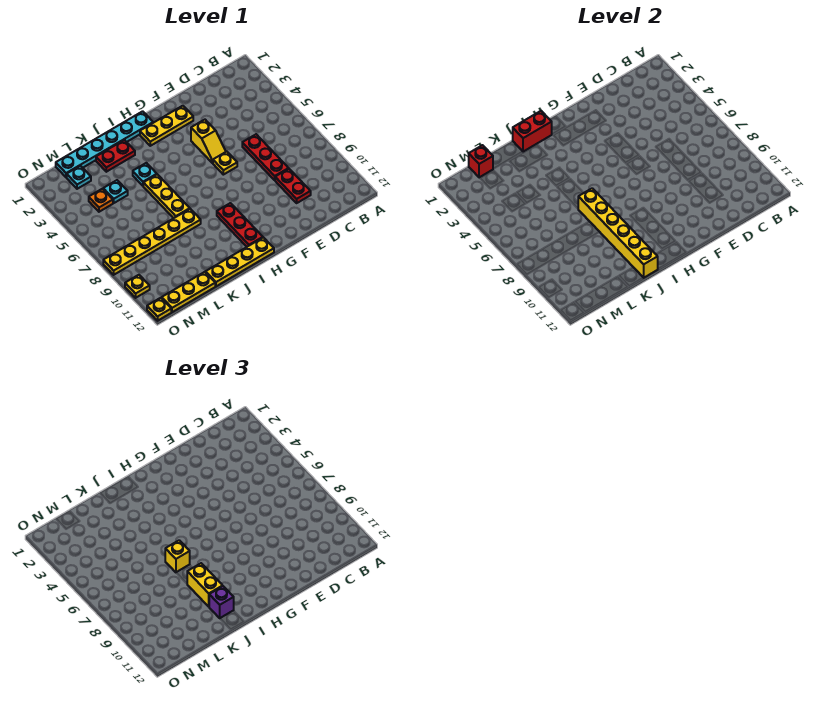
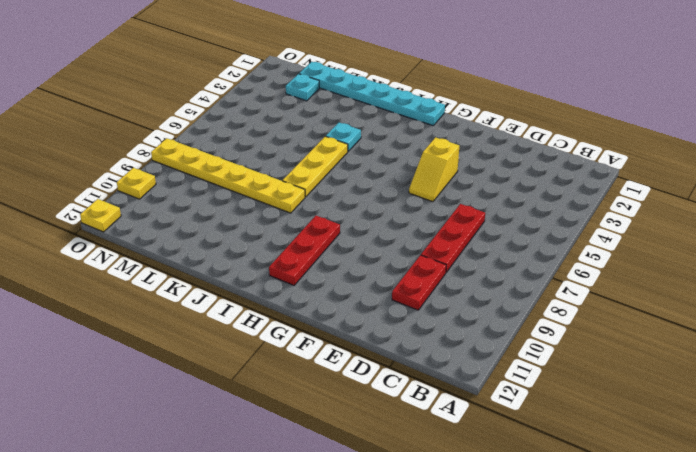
none -> yellow plate F2:H2 level 1
none -> yellow plate F6 level 1
none -> yellow plate H12:K12 level 1

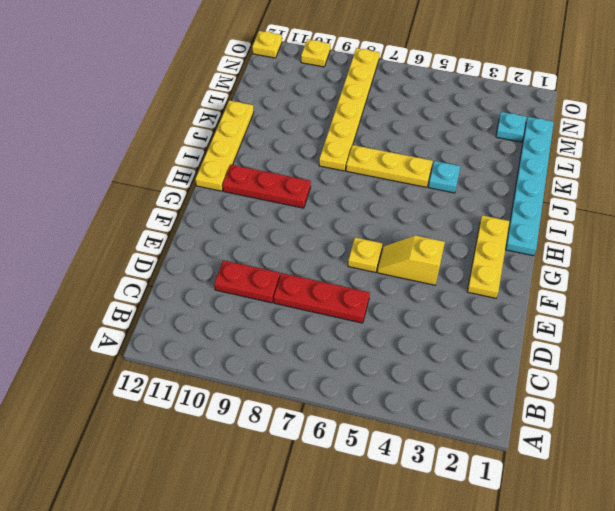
none -> red plate J2:K2 level 1
none -> cyan plate L4 level 1
none -> yellow plate L12:N12 level 1

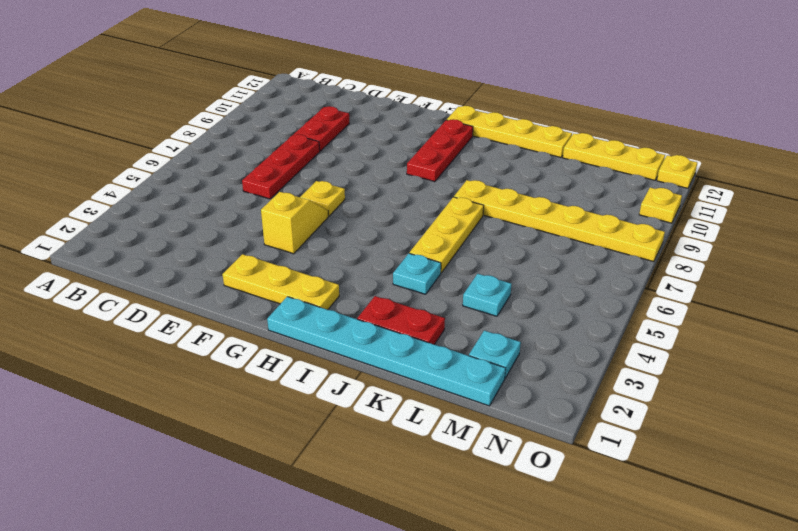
none -> orange plate M4 level 1
none -> red brick I1:J1 level 2
none -> yellow brick J7:J12 level 2

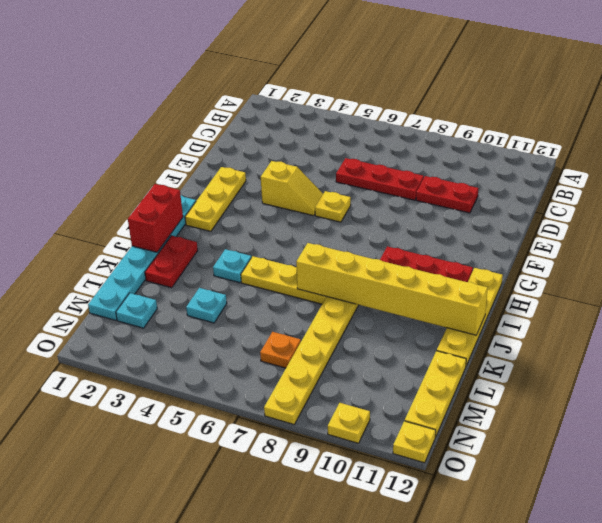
orange plate M7 level 1 -> orange plate M4 level 1
none -> red brick M1 level 2
none -> yellow brick J7 level 3
none -> yellow brick J9:J10 level 3

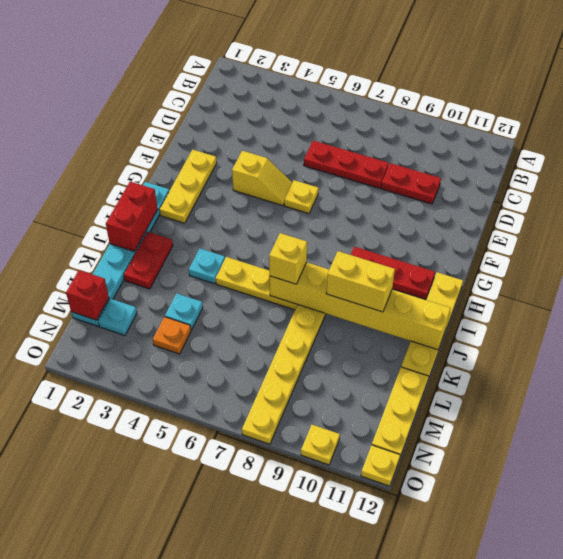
none -> purple brick J11 level 3

